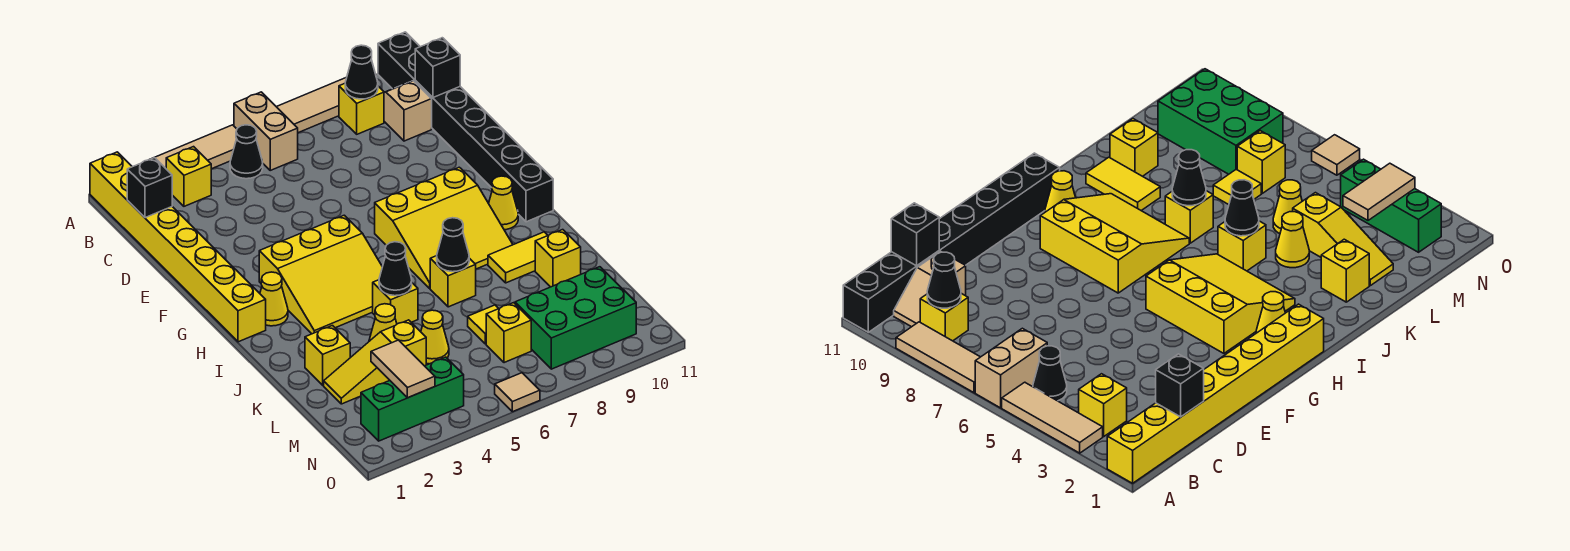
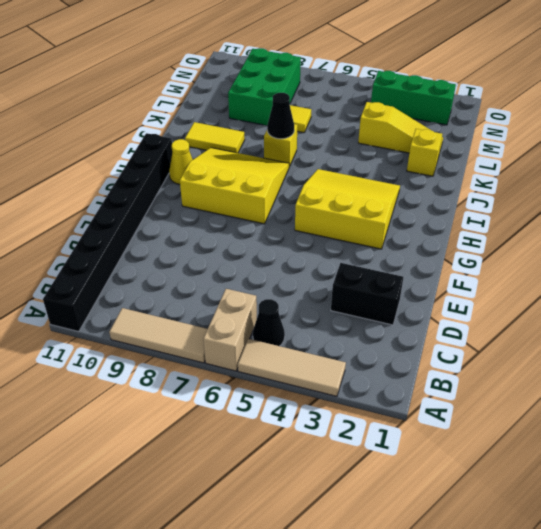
black brick D2:D3 level 1 -> none
green brick L8:N9 level 1 -> green brick M8:N10 level 1
none -> yellow brick A1:H1 level 1
none -> yellow brick B3 level 1
none -> yellow brick B9 level 1
none -> tan slope B10:C10 level 1 top C

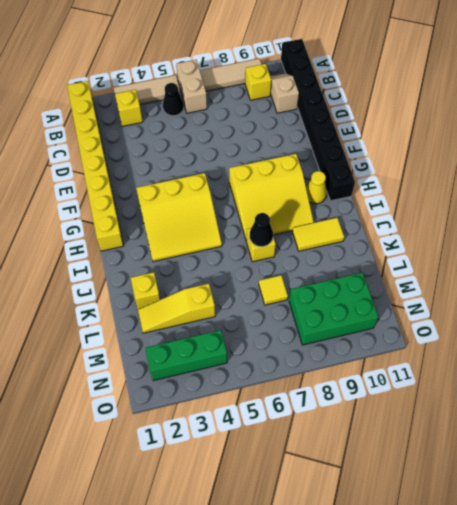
none -> yellow cone H2 level 1
none -> yellow brick J5 level 1
none -> yellow cone K4 level 1
none -> yellow brick K10 level 1

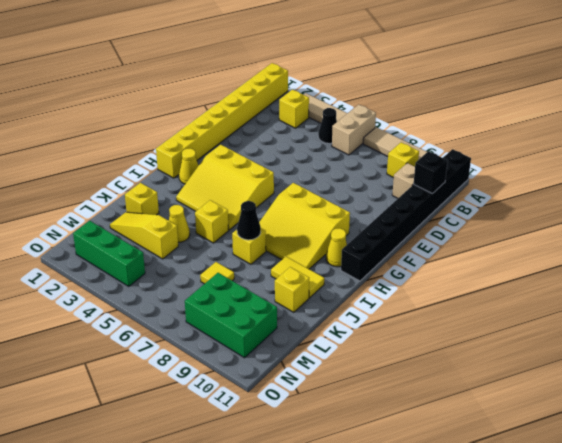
none -> yellow cone L5 level 1
none -> yellow brick M7 level 1
none -> tan tile O6 level 1
none -> black cone B9 level 2

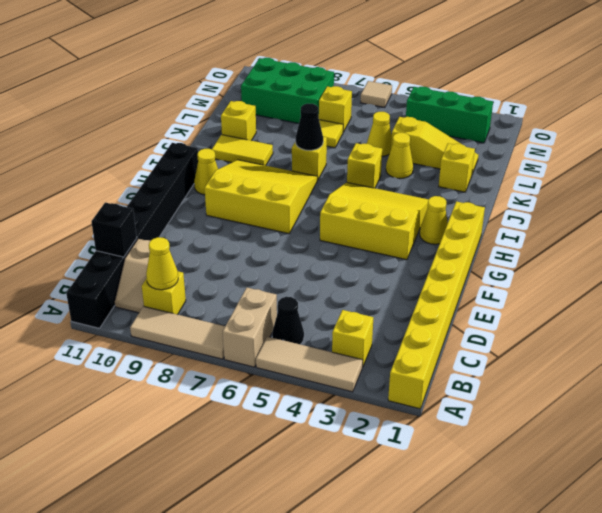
yellow cone B9 level 2 -> black cone B9 level 2
none -> black brick C1 level 2
none -> black cone J5 level 2
none -> tan tile M3:N3 level 2

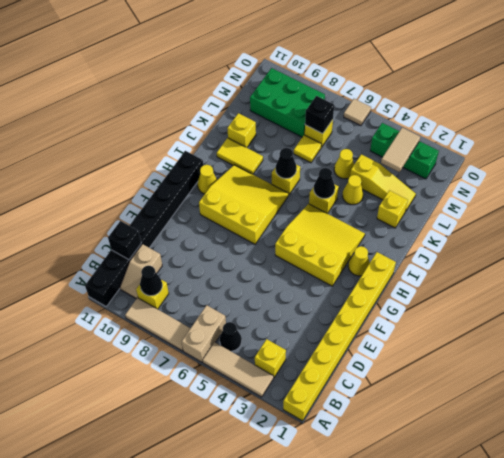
black brick M7 level 2 -> black brick C1 level 2

